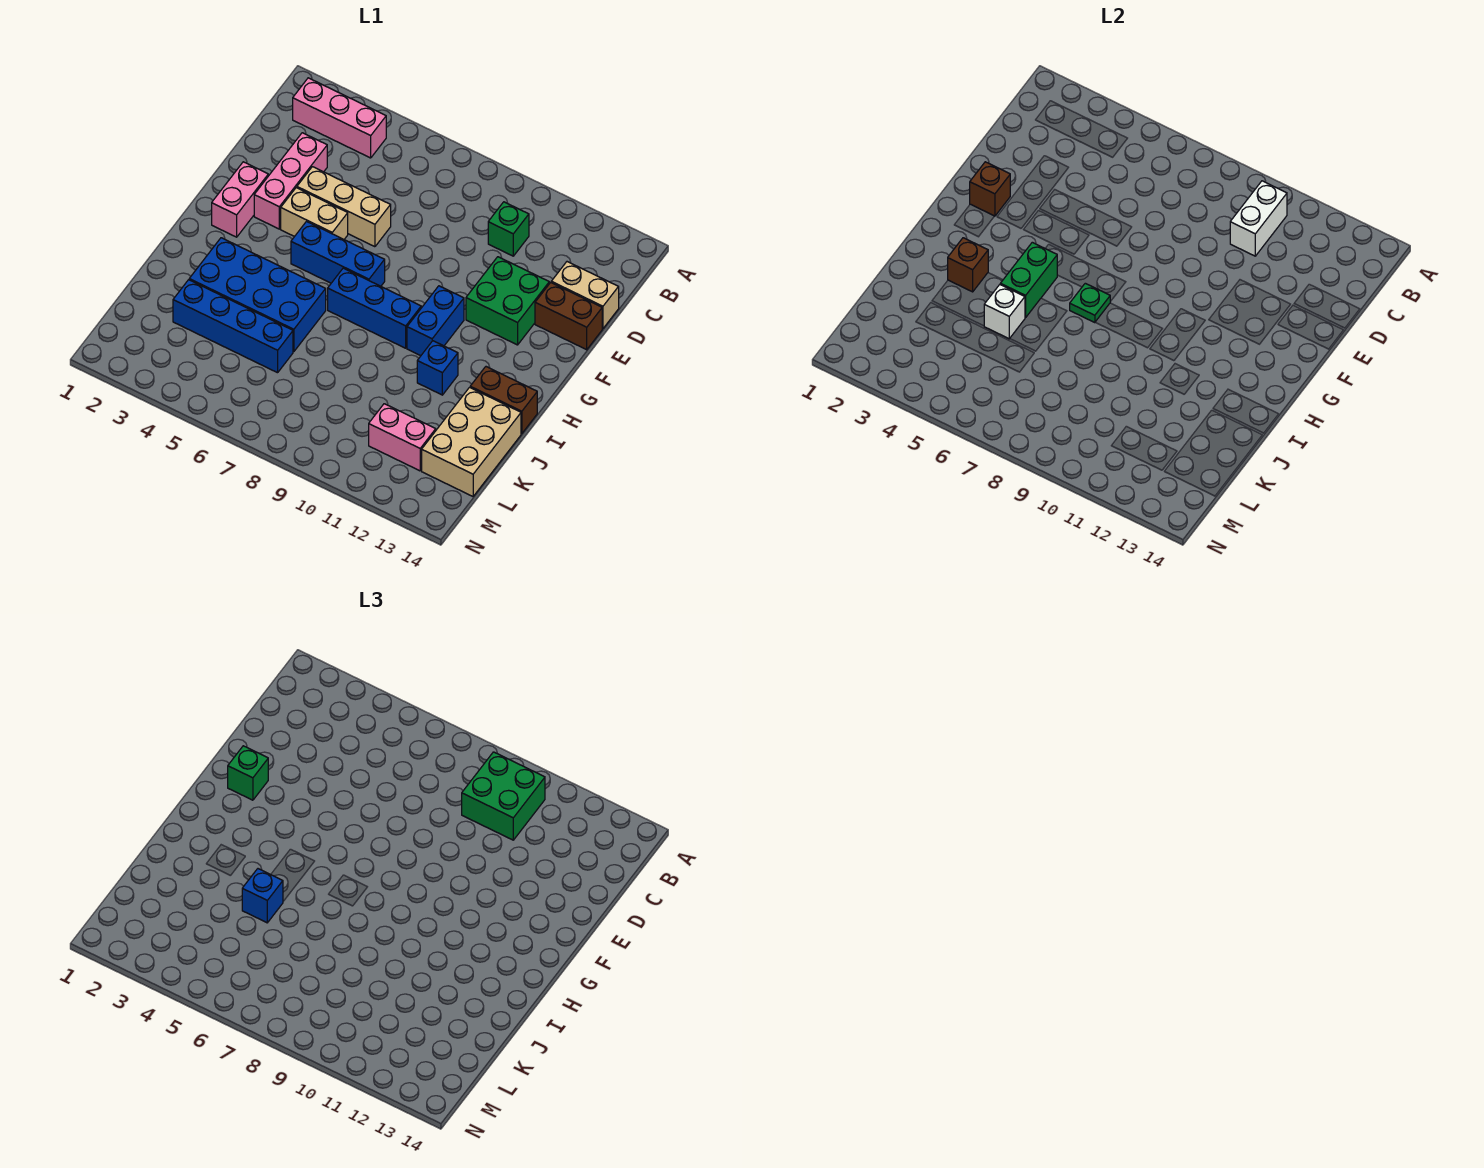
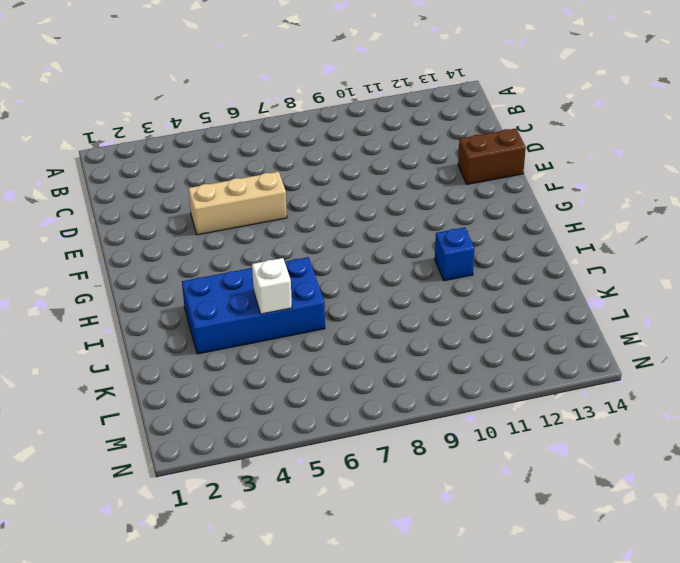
none -> pink brick B2:B4 level 1
none -> green brick C10 level 1
none -> pink brick D3:F3 level 1

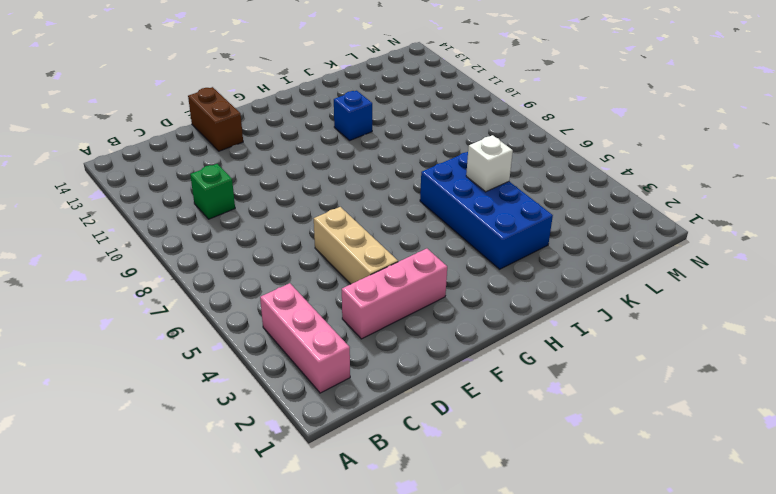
none -> tan brick D13:D14 level 1
none -> green brick E11:F12 level 1
none -> pink brick F2:G2 level 1

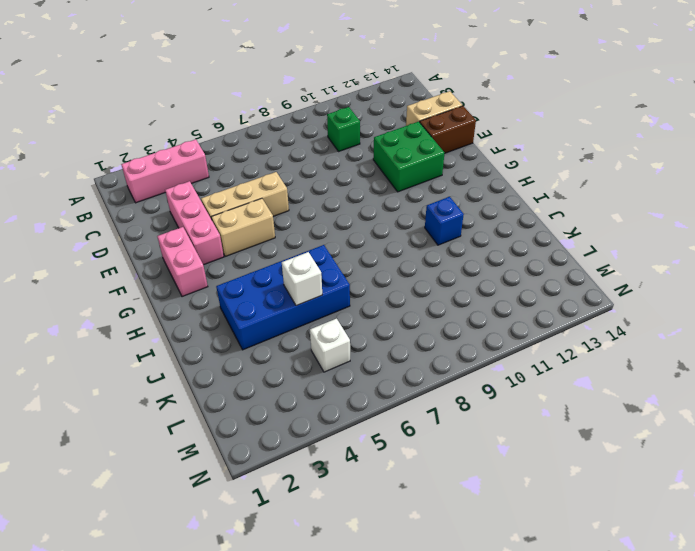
white brick L5 level 1 -> none
none -> blue brick G5:G7 level 1
none -> blue brick G10:H10 level 1
none -> blue brick H7:H9 level 1

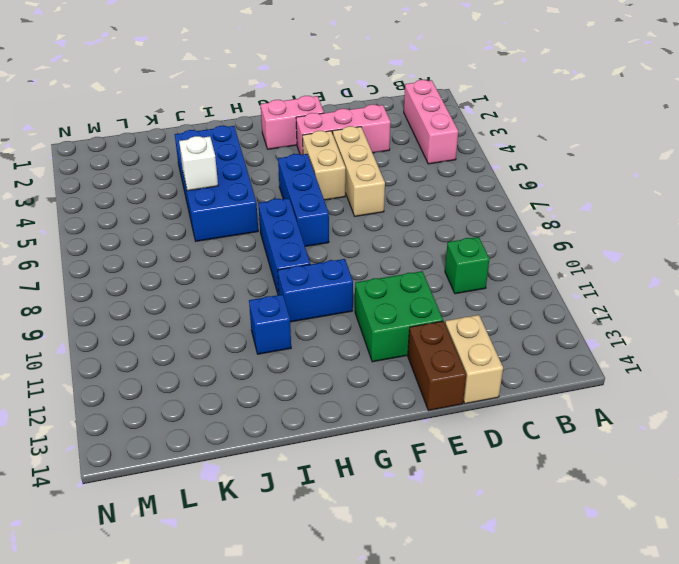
none -> brown brick I13:I14 level 1
none -> tan brick J13:L14 level 1
none -> blue brick K3:K6 level 1

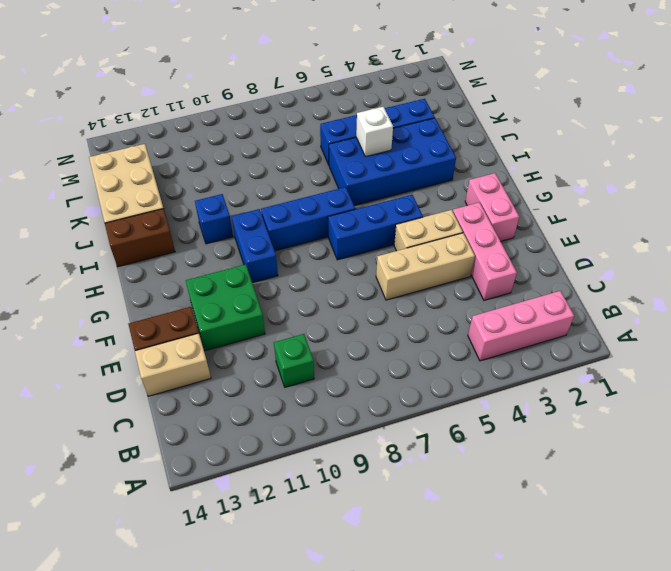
none -> pink brick L11:L12 level 1
none -> white brick B10:C10 level 2
none -> brown brick F2 level 2

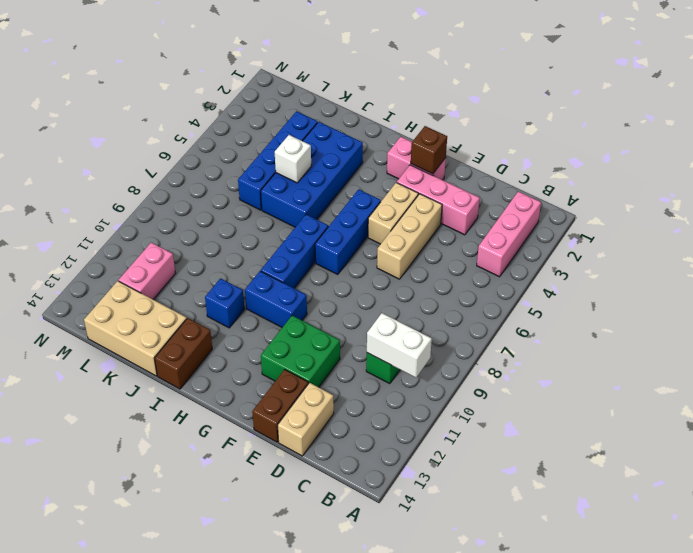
none -> green brick H5:I5 level 2
none -> green plate H7 level 2
none -> brown brick I3 level 2

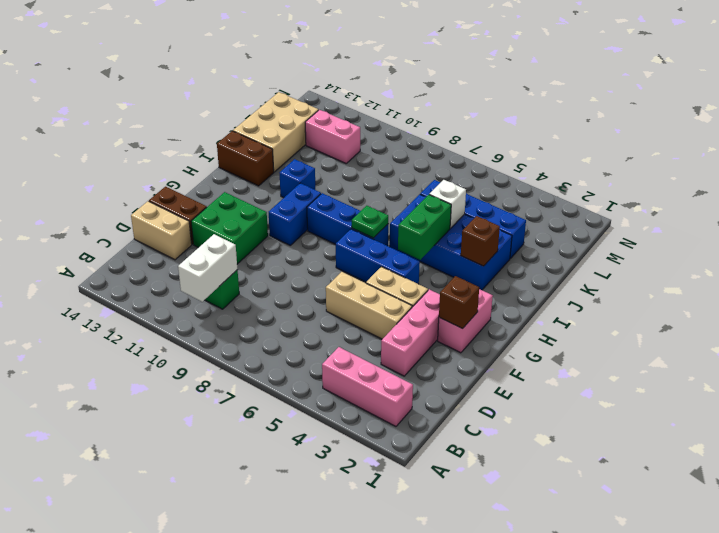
none -> green brick B9:C10 level 3
none -> green brick F2 level 3
none -> blue brick J5 level 3

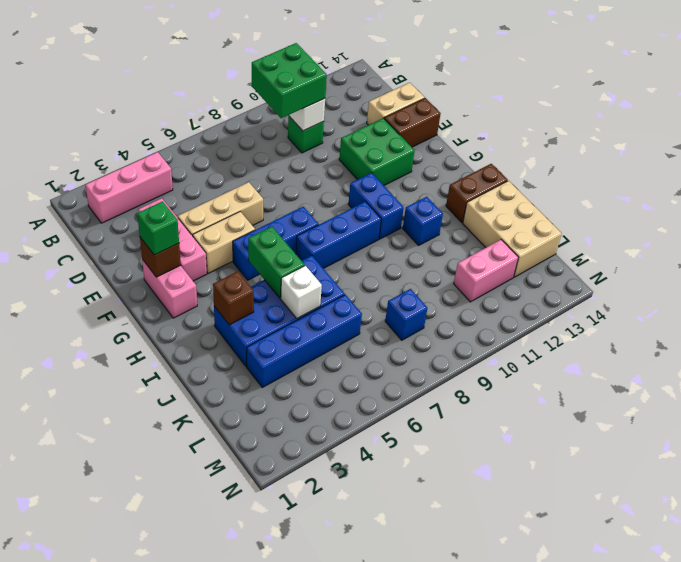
blue brick L8 level 1 -> blue brick J5 level 3
none -> green plate H7 level 2

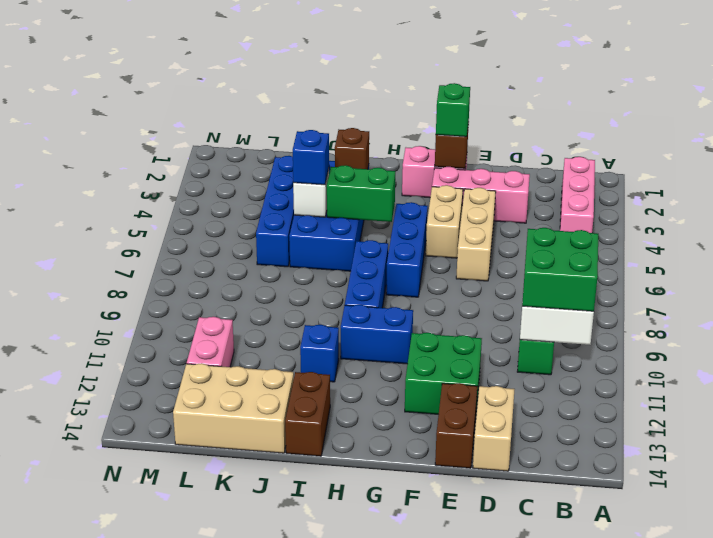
none -> green plate H7 level 2

